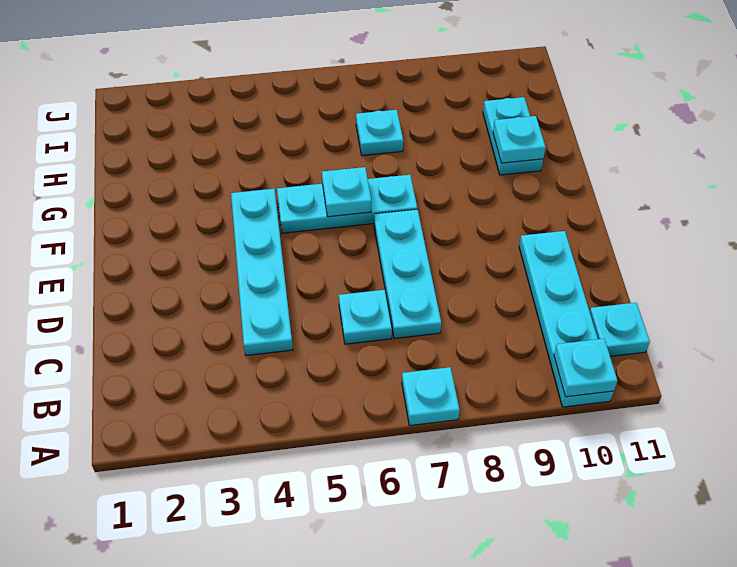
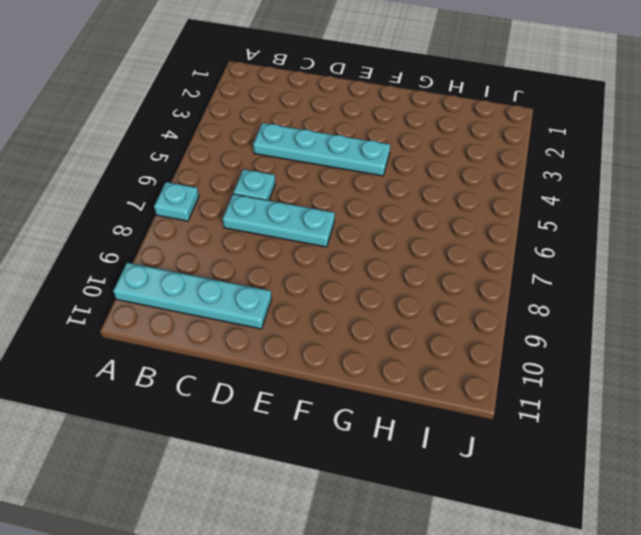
none -> cyan plate B11 level 1
none -> cyan plate F5:F7 level 1
none -> cyan plate G10:H10 level 1

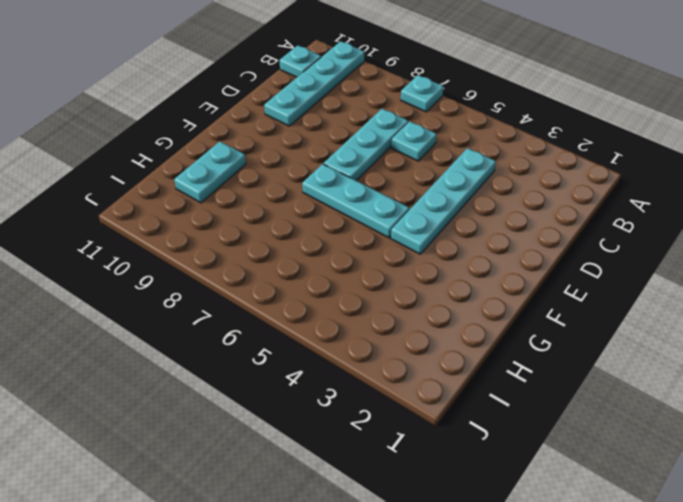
none -> cyan plate H7 level 1
none -> cyan plate A10 level 2
none -> cyan plate F6 level 2

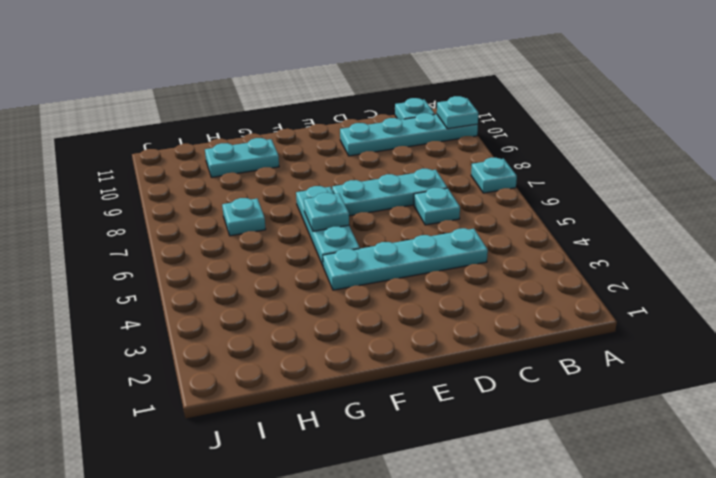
none -> cyan plate G10 level 2

